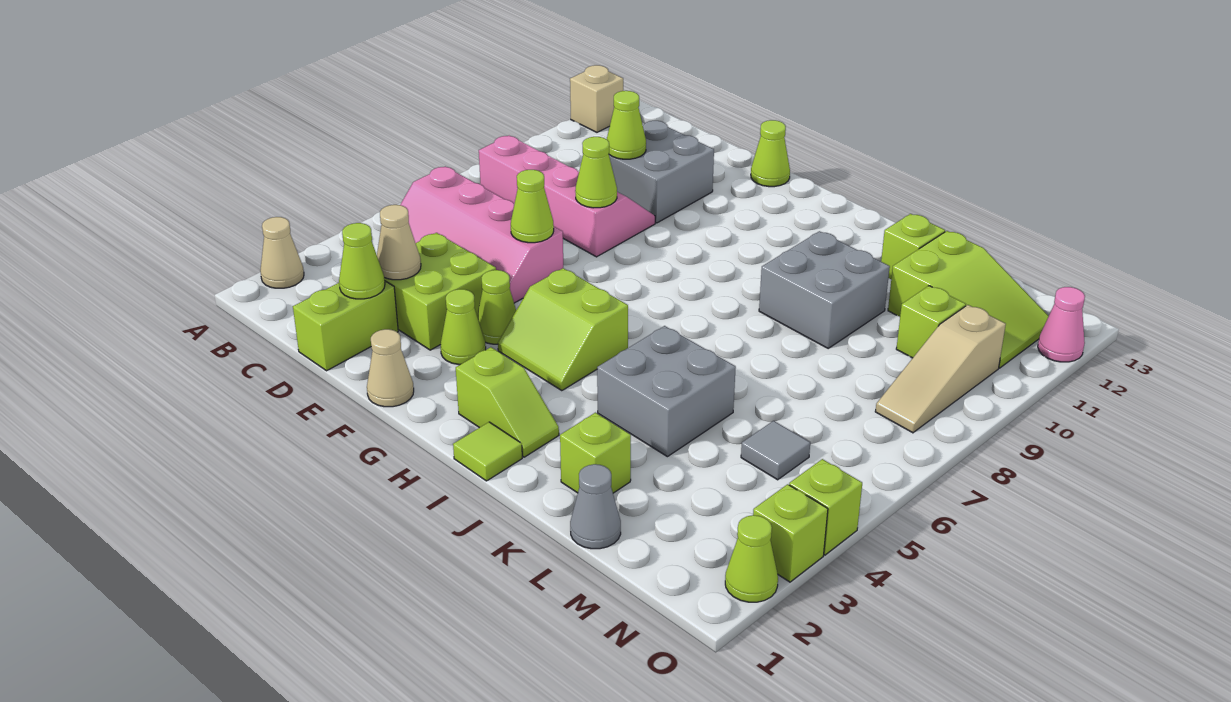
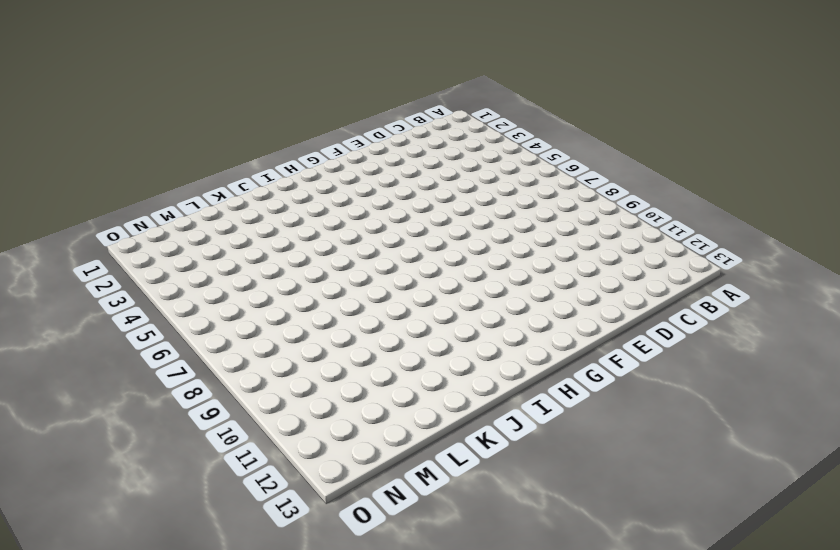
none -> tan cone A2 level 1
none -> tan brick A12 level 1
none -> pink slope B5:E6 level 1 top 6
none -> pink slope B8:E9 level 1 top 8

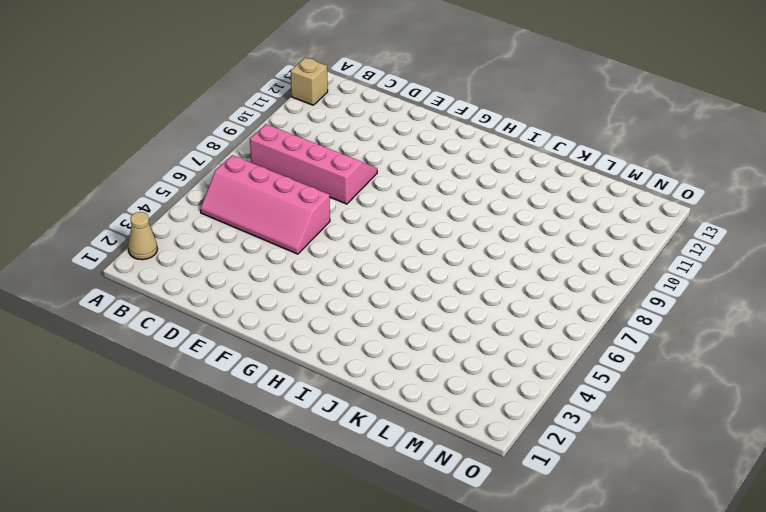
none -> lime brick D1:D2 level 1
none -> lime brick D3:E4 level 1
none -> grey brick D10:E11 level 1
none -> tan cone F1 level 1

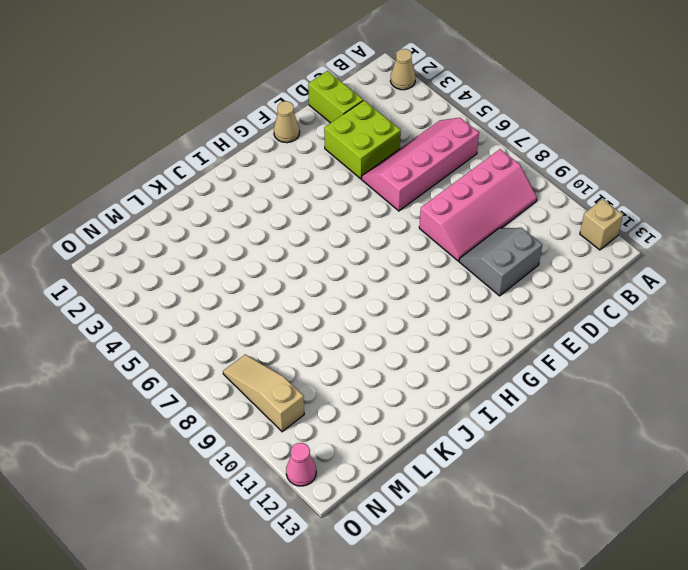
grey slope D10:E11 level 1 top 11 -> grey brick D10:E11 level 1
none -> lime cone F3 level 1
none -> lime cone F4 level 1
none -> lime cone F13 level 1
none -> lime slope G4:H5 level 1 top 5

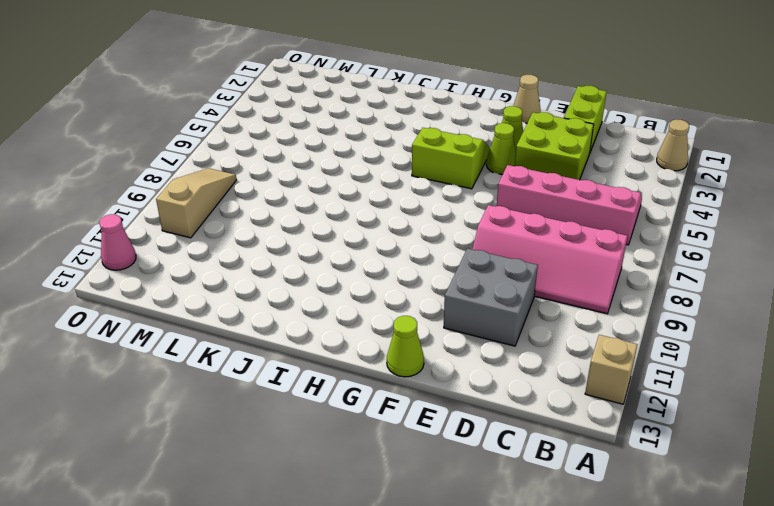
none -> lime slope H2:I2 level 1 top H
none -> lime tile I1 level 1
none -> grey brick J4:K5 level 1
none -> grey brick J9:K10 level 1

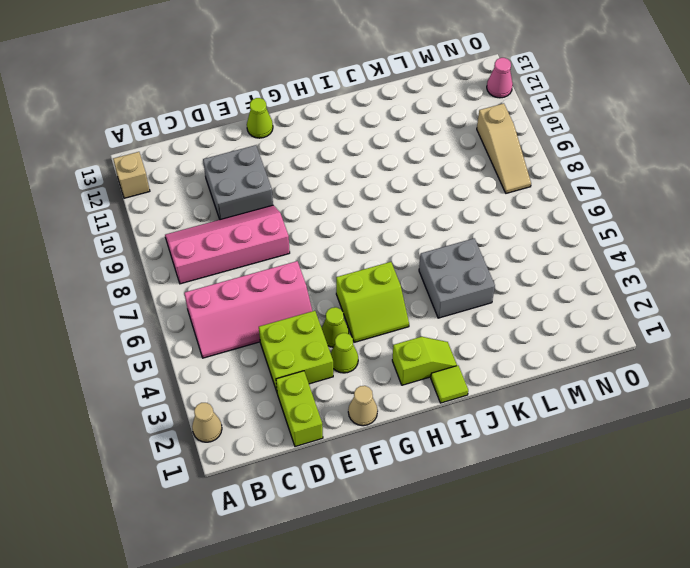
none -> grey brick J9:K10 level 1
none -> lime brick K2 level 1
none -> lime brick K12 level 1
none -> grey cone L1 level 1

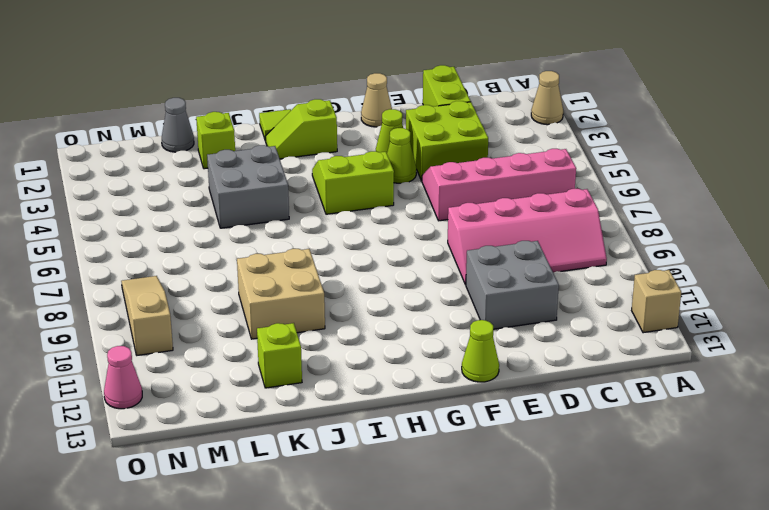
tan brick J9:K10 level 1 -> grey brick J9:K10 level 1
none -> lime slope L11:N12 level 1 top L
none -> grey tile M5 level 1
none -> lime brick M10 level 1
none -> lime cone O2 level 1

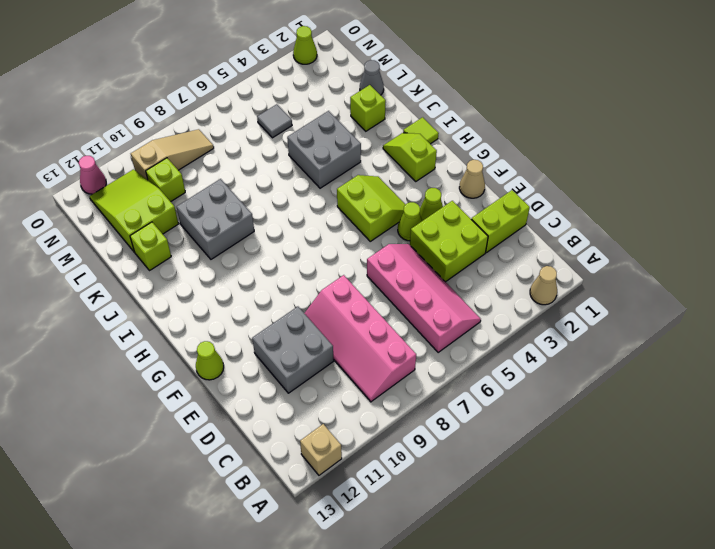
none -> lime brick O3 level 1
none -> lime brick O4 level 1
none -> lime cone D2 level 2
none -> tan cone D3 level 2

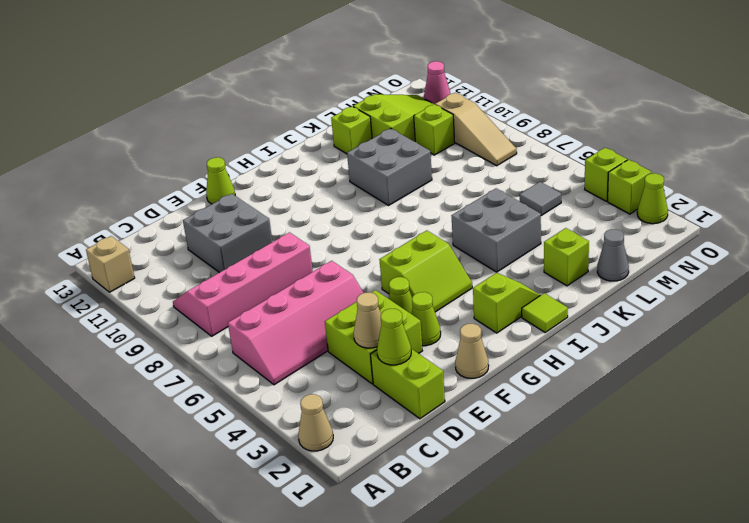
none -> lime cone D10 level 2
none -> lime cone E6 level 2
none -> lime cone E8 level 2

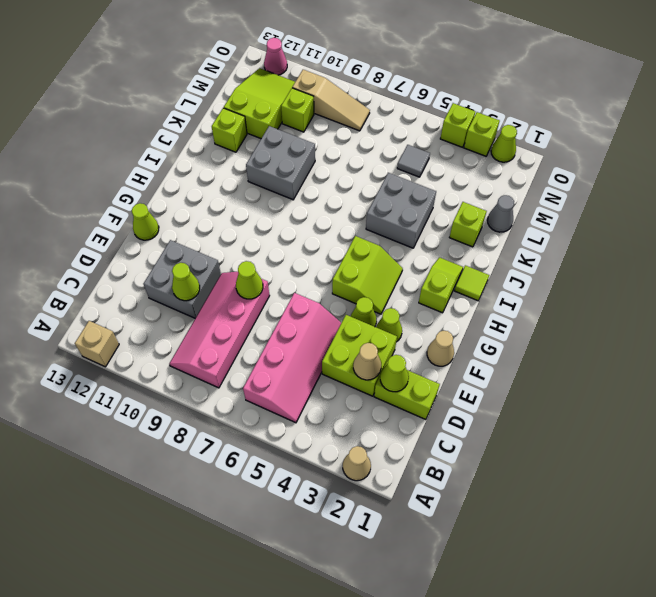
none -> lime cone E6 level 2

